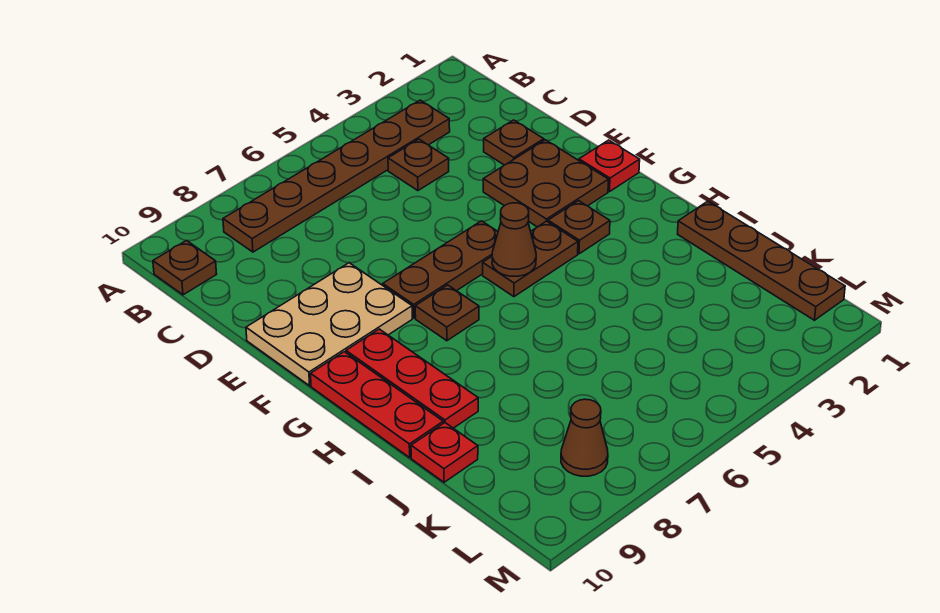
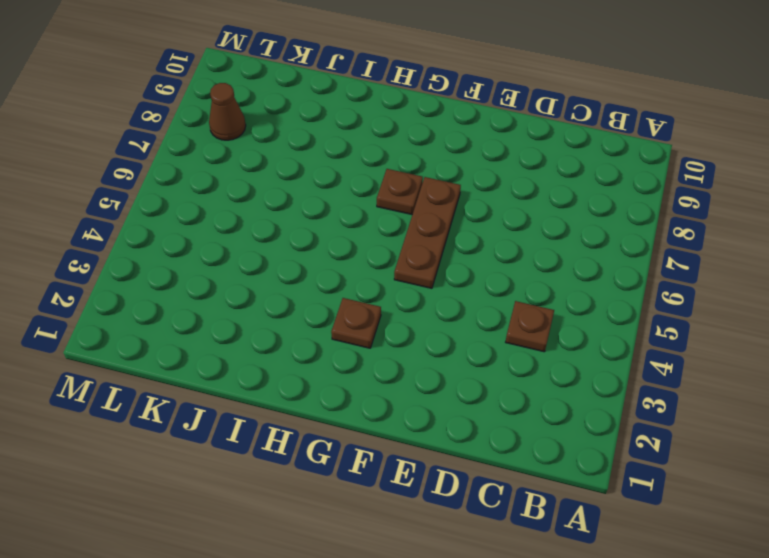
none -> brown plate B3:B8 level 1
none -> brown plate B10 level 1
none -> brown plate D2 level 1

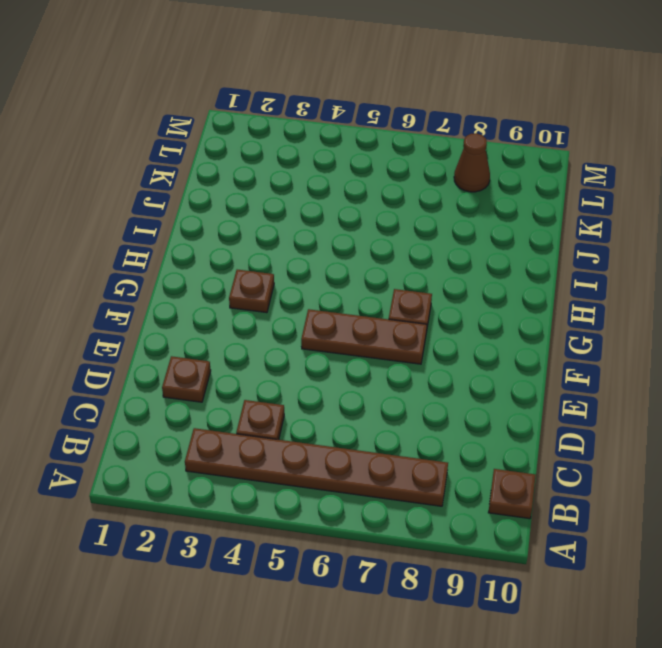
none -> brown plate E2:F3 level 1
none -> tan plate E8:F10 level 1
none -> red plate F1 level 1

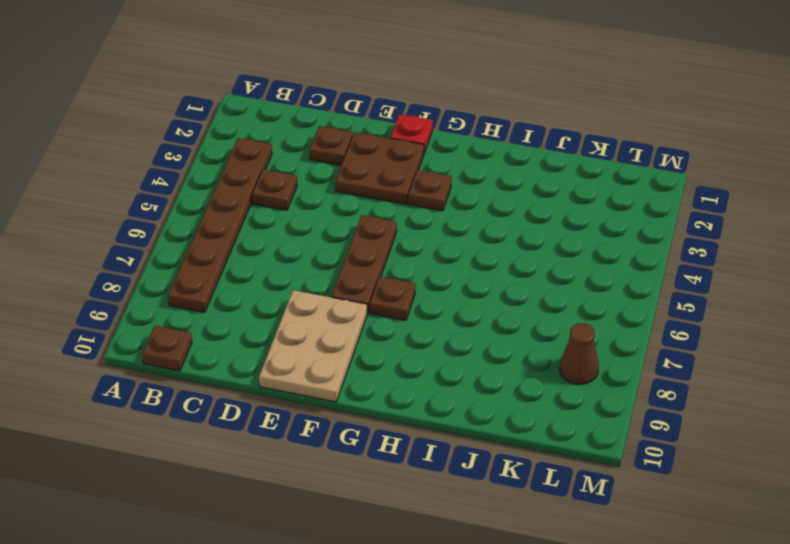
none -> brown plate G4:G5 level 1
none -> red plate G9:I9 level 1
none -> red plate G10:I10 level 1

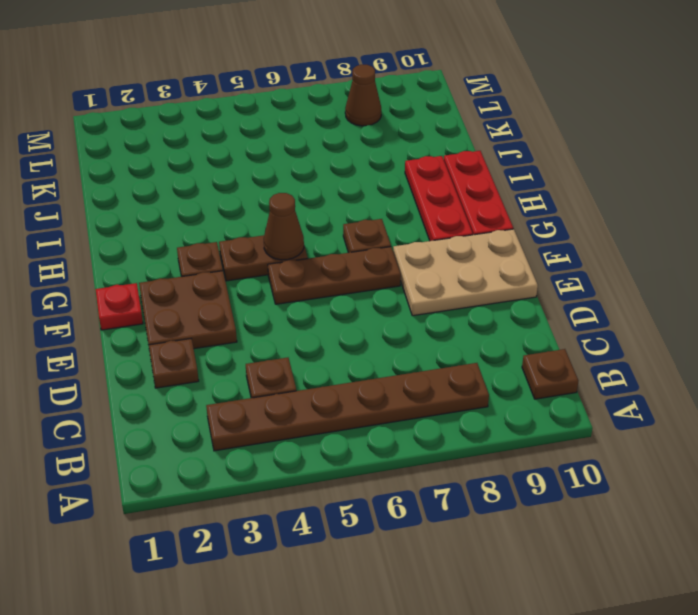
none -> brown plate I1:L1 level 1
none -> red plate J10 level 1

